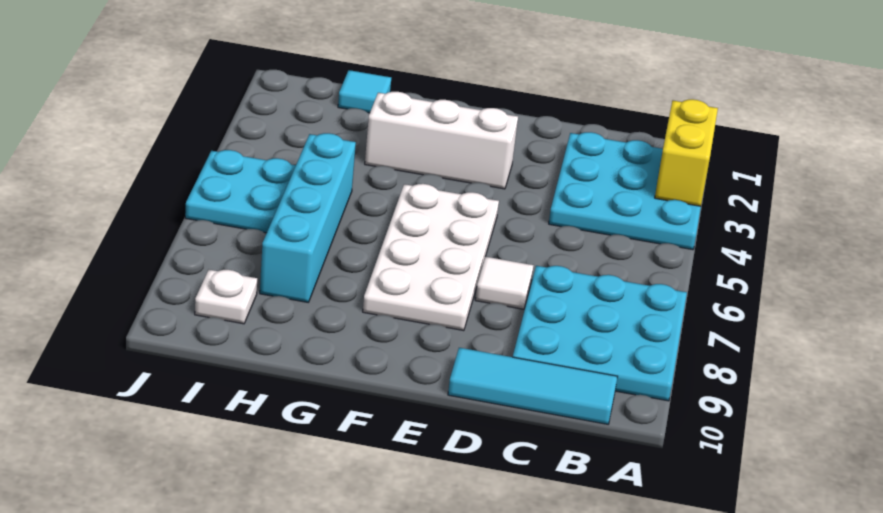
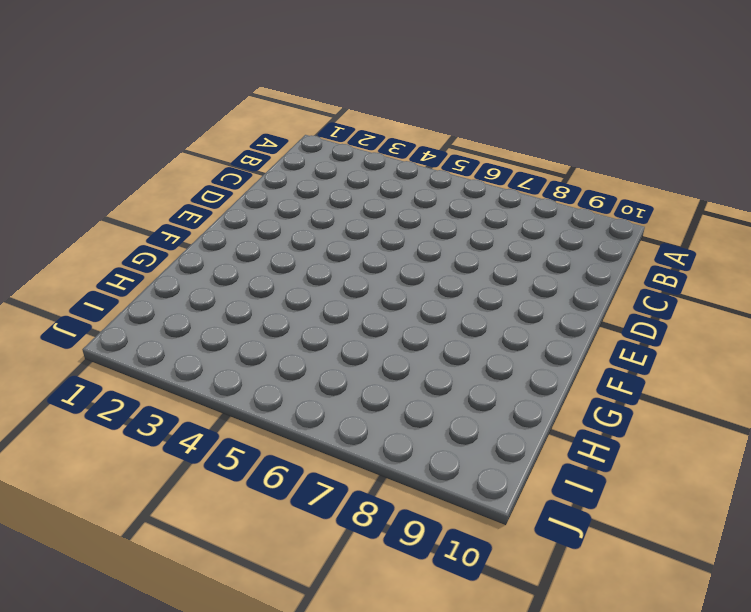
none -> cyan plate A2:C4 level 1
none -> cyan plate A7:C9 level 1

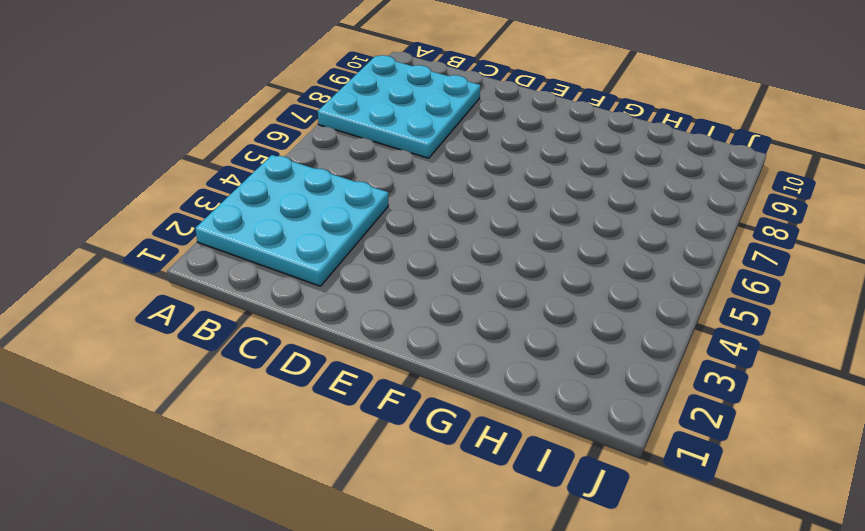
none -> cyan tile B10:D10 level 1
none -> white tile D7 level 1

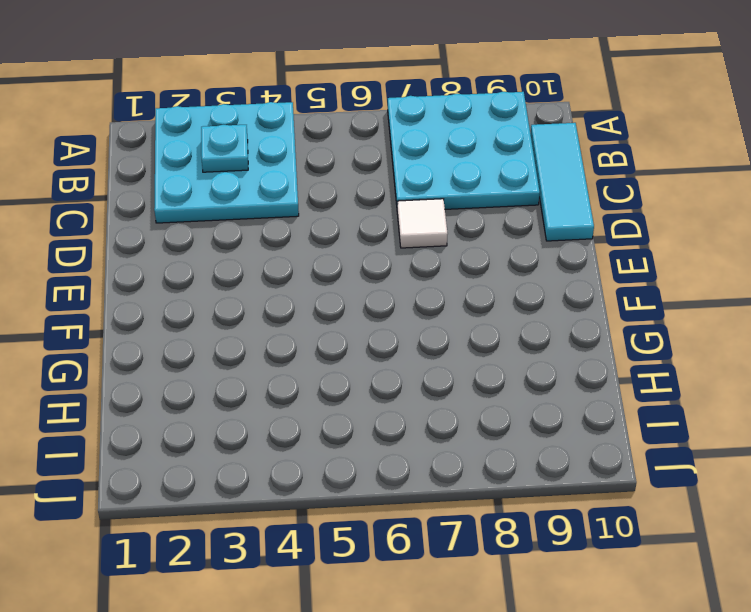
cyan plate B3 level 2 -> none
none -> white brick E3:G3 level 1
none -> white plate E5:F8 level 1

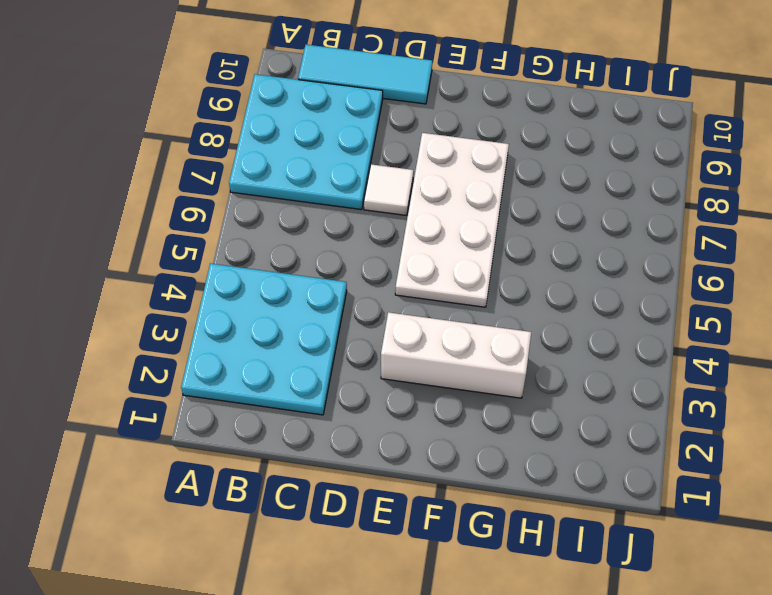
none -> cyan tile H1 level 1
none -> cyan brick H5:H8 level 1

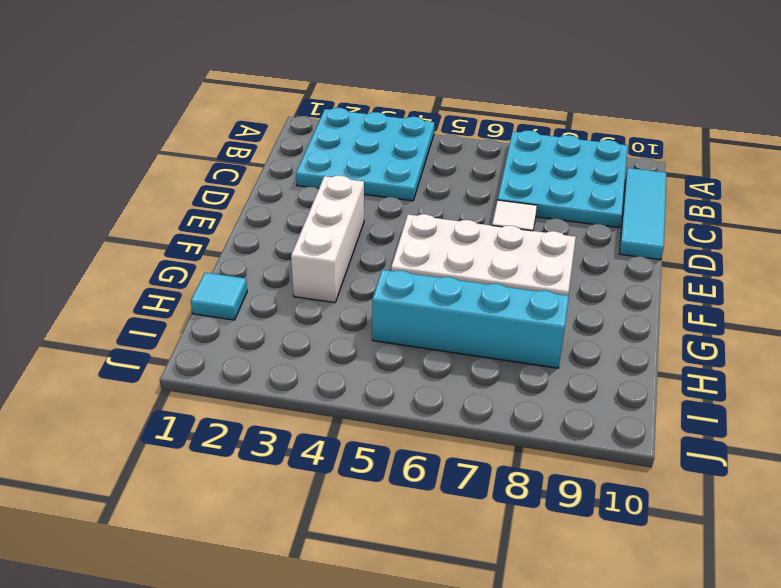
none -> cyan plate I5:J6 level 1
none -> white plate I9 level 1

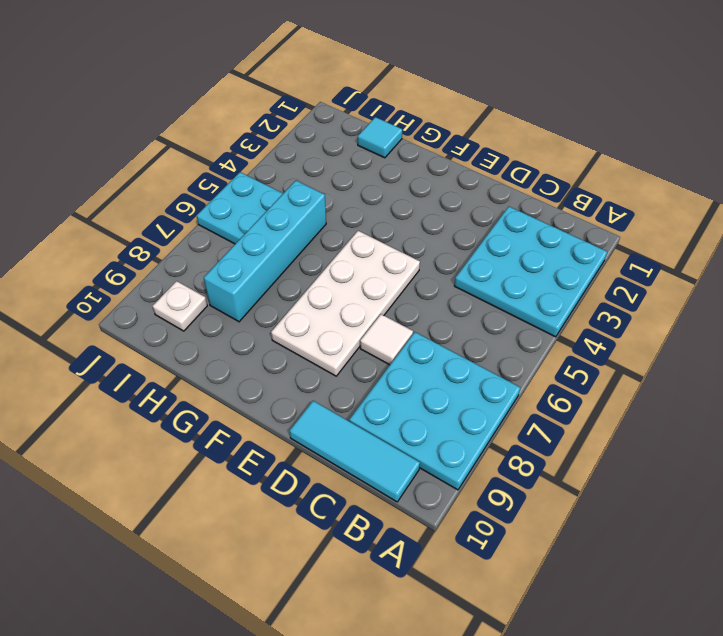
none -> white brick E3:G3 level 1
none -> yellow brick A2:A3 level 2

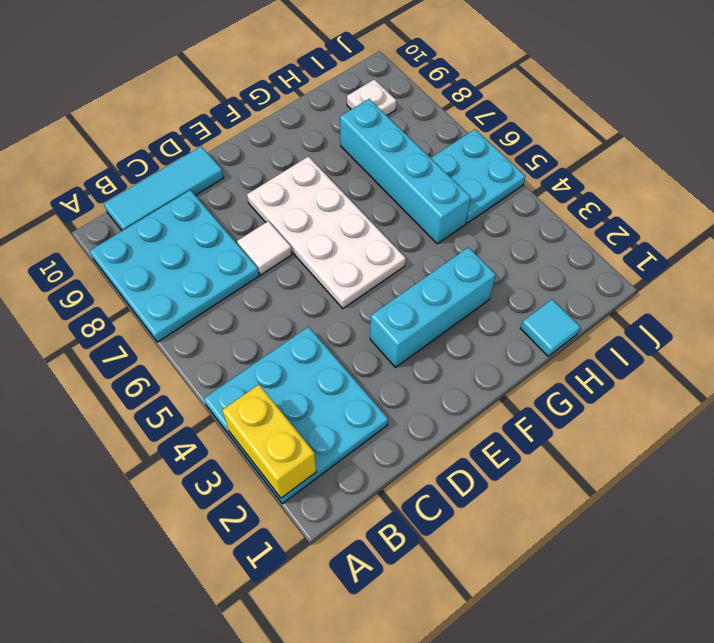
cyan brick E3:G3 level 1 -> white brick E3:G3 level 1

